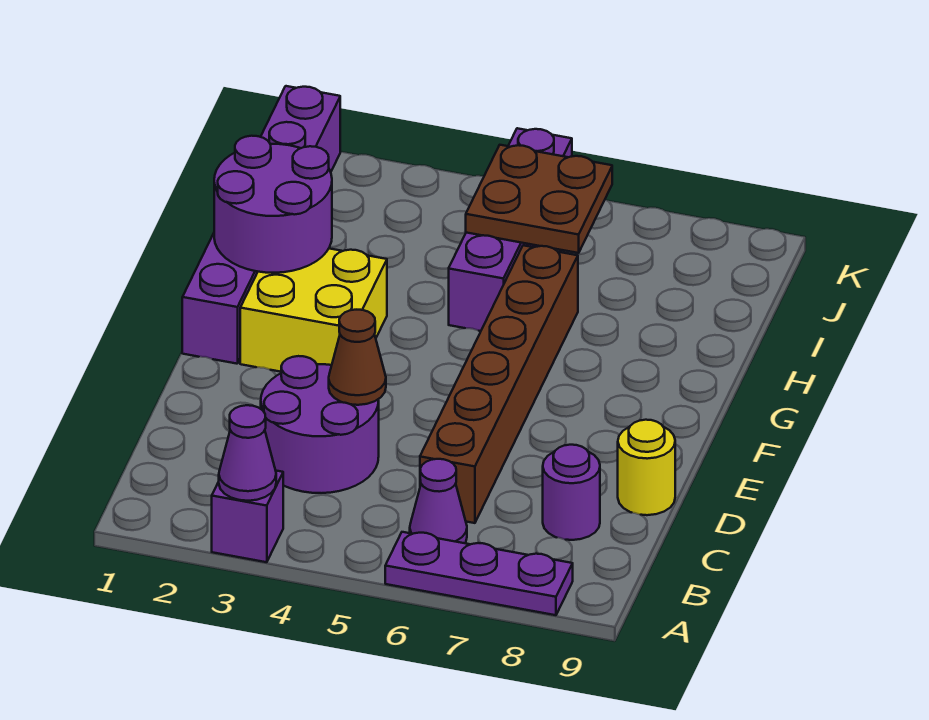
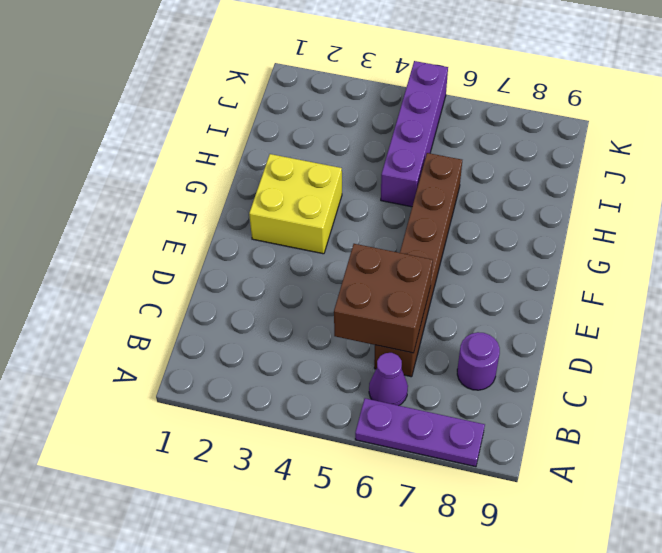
brown brick C5:D6 level 2 -> none
none -> purple brick A3 level 1
none -> purple round brick C3:D4 level 1
none -> yellow round brick D9 level 1

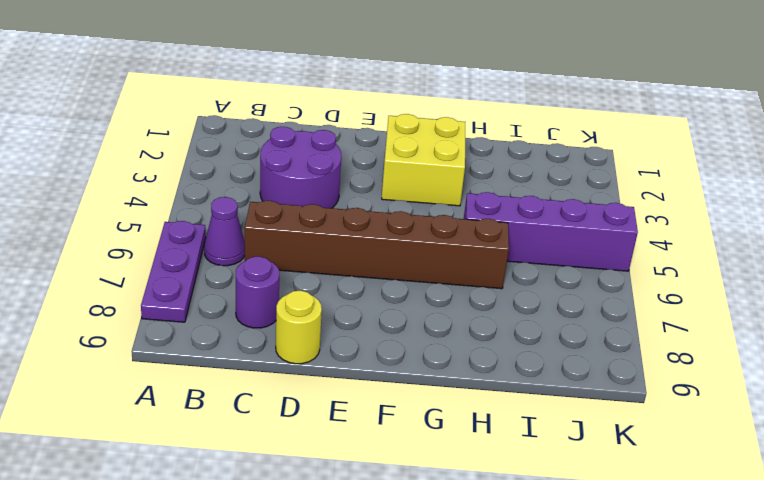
none -> purple brick A3 level 1
none -> purple brick F1:K1 level 1
none -> purple cone A3 level 2

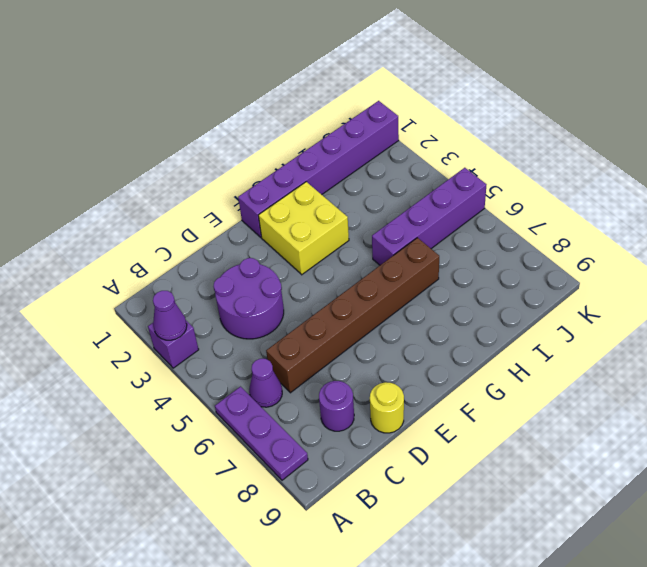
none -> brown cone D4 level 2
none -> purple round brick G1:H2 level 2
none -> brown plate I5:J6 level 2

